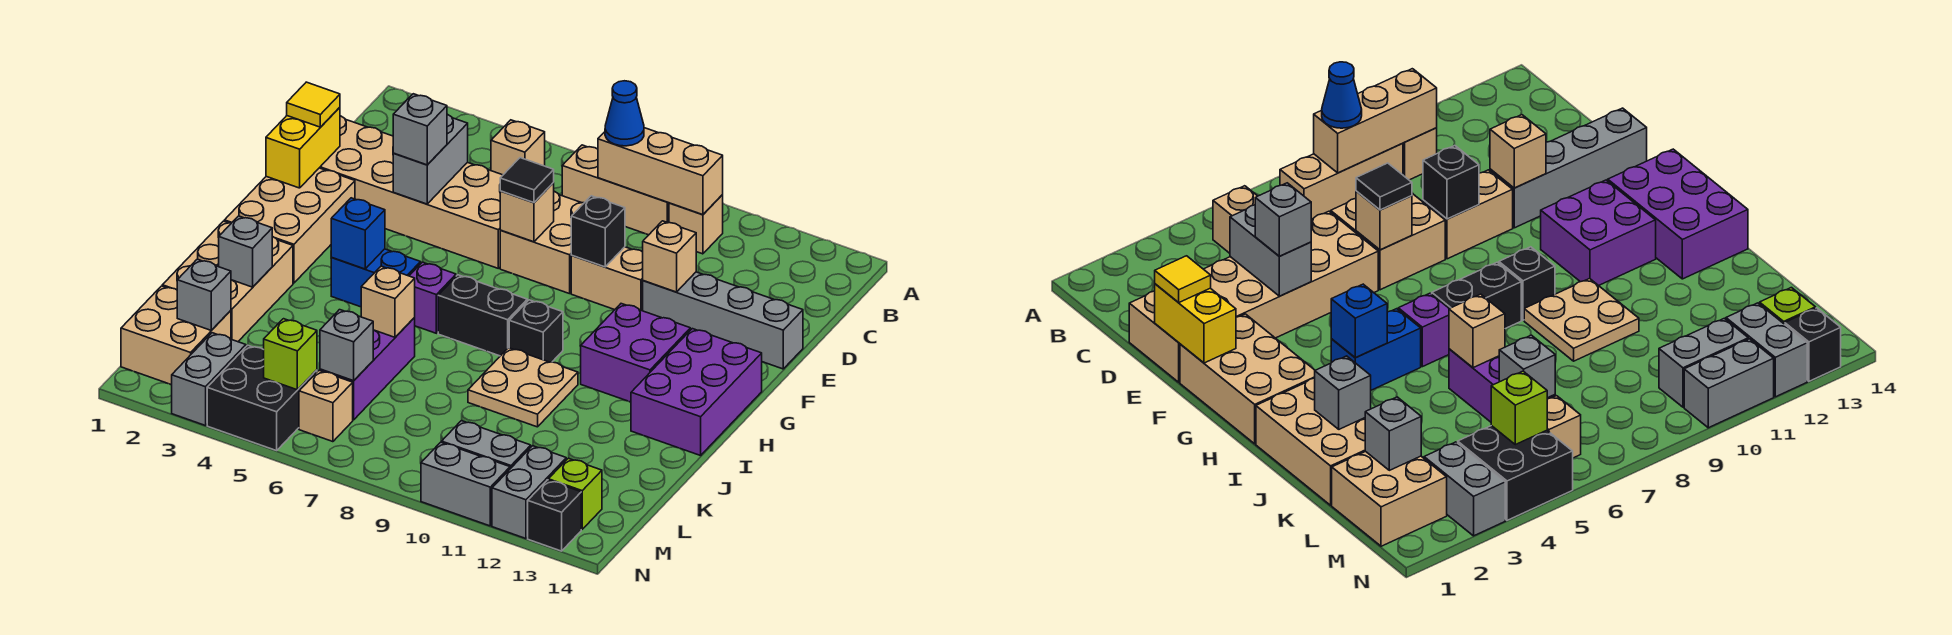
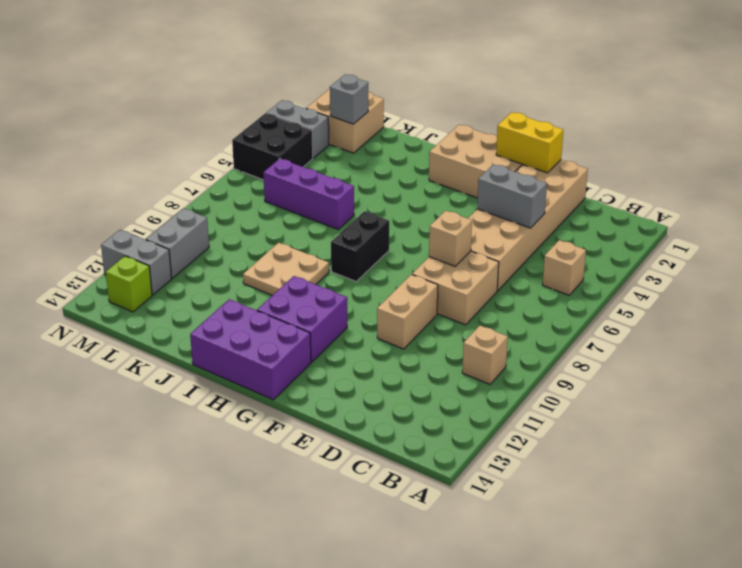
none -> tan brick B7:B9 level 1
none -> grey brick E11:E14 level 1
none -> blue brick H4:H5 level 1
none -> purple brick H6 level 1

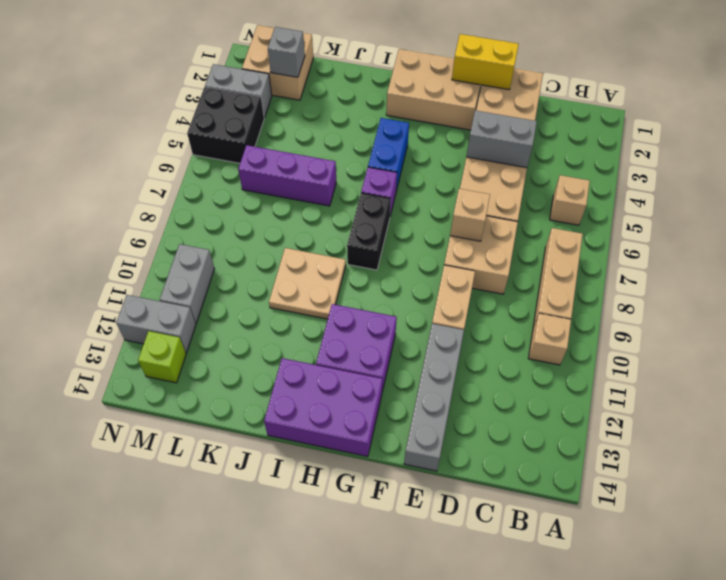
none -> black brick H9 level 1
none -> tan brick I1:K2 level 1
none -> tan brick M6 level 1
none -> grey brick N10:N11 level 1

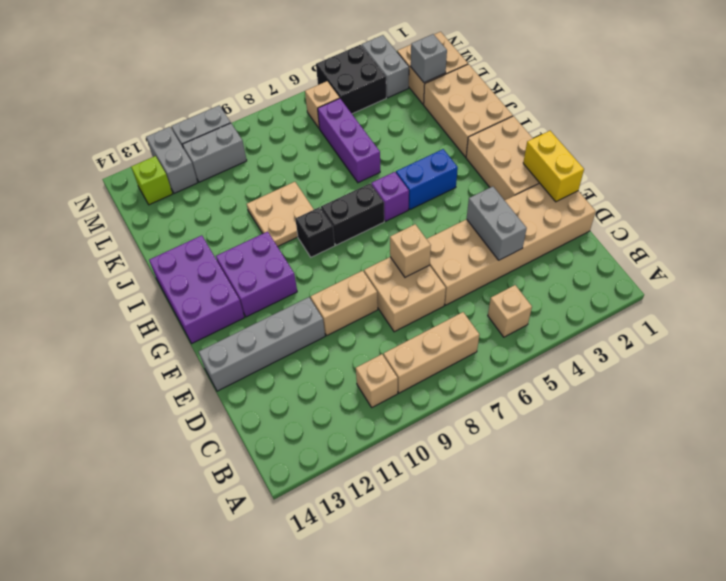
none -> black brick N13 level 1
none -> tan brick B8:B10 level 2
none -> black brick E9 level 2
none -> tan brick E11 level 2

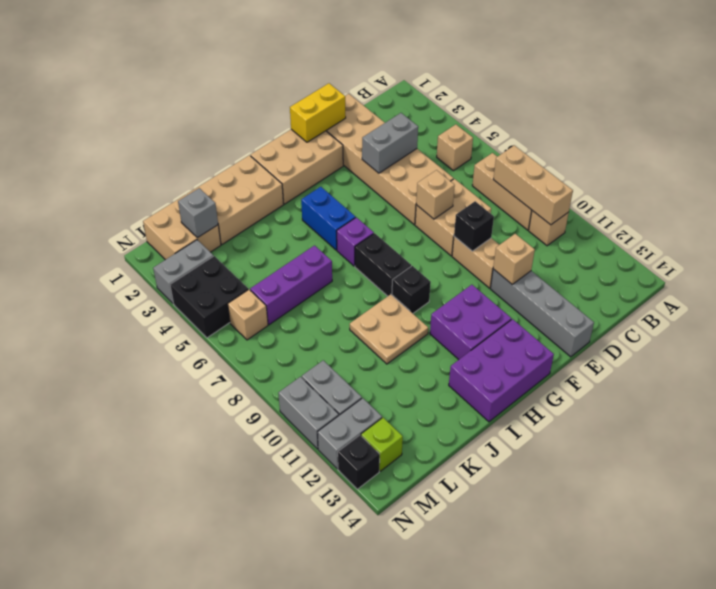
none -> blue brick H4 level 2
none -> grey brick J2 level 2
none -> tan brick J6 level 2
none -> grey brick L6 level 2

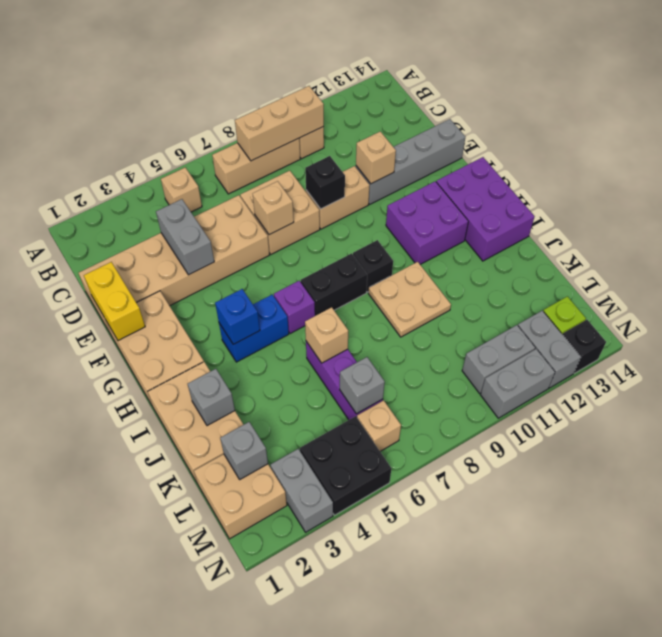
none -> lime brick M5 level 2
none -> blue cone B8 level 3
none -> yellow tile E1 level 3
none -> grey brick E4 level 3

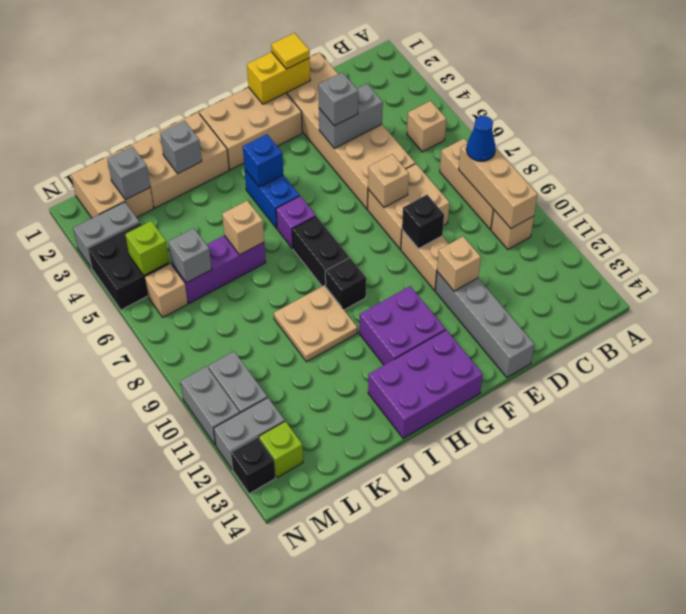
none -> black tile E7 level 3

